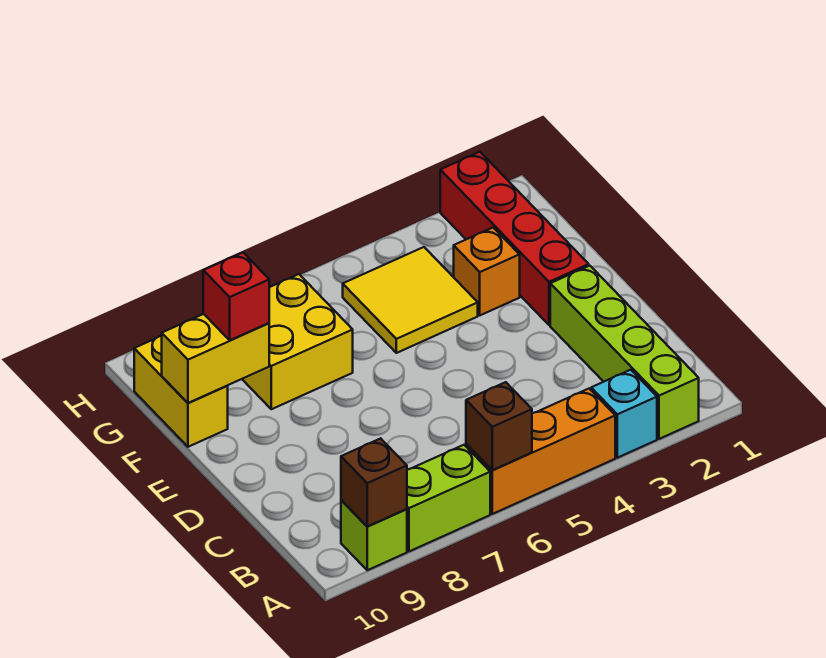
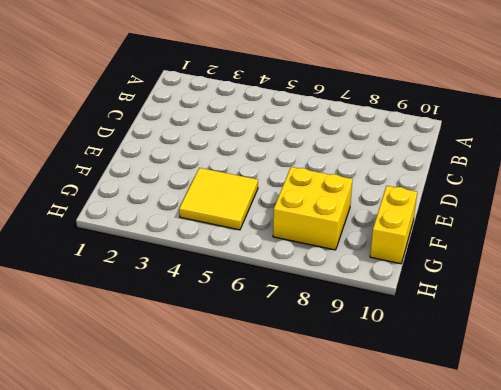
none -> lime brick A2:D2 level 1
none -> cyan brick A3 level 1
none -> orange brick A4:A6 level 1

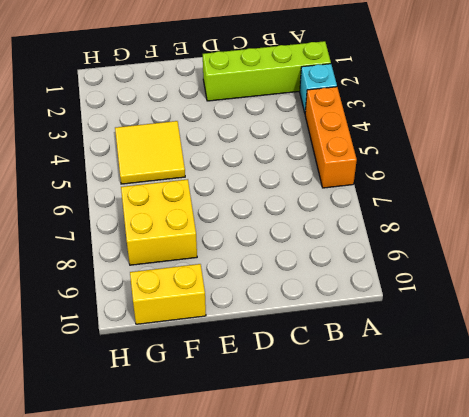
none -> lime brick A7:A8 level 1
none -> lime brick A9 level 1
none -> red brick E2:H2 level 1

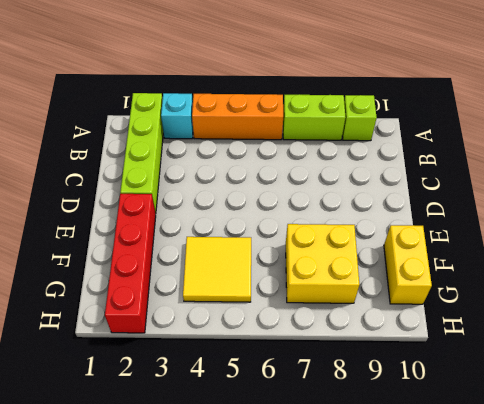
none -> orange brick F3 level 1
none -> brown brick A6 level 2
none -> brown brick A9 level 2

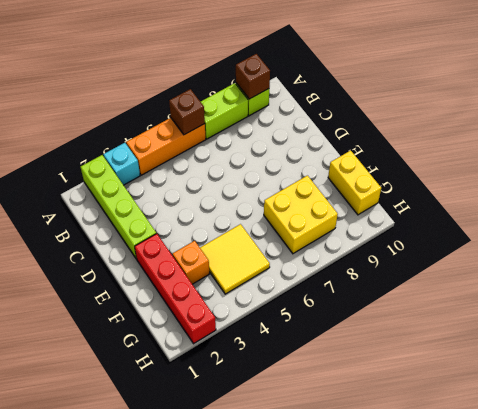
none -> yellow brick F9:F10 level 2
none -> red brick F9 level 3

